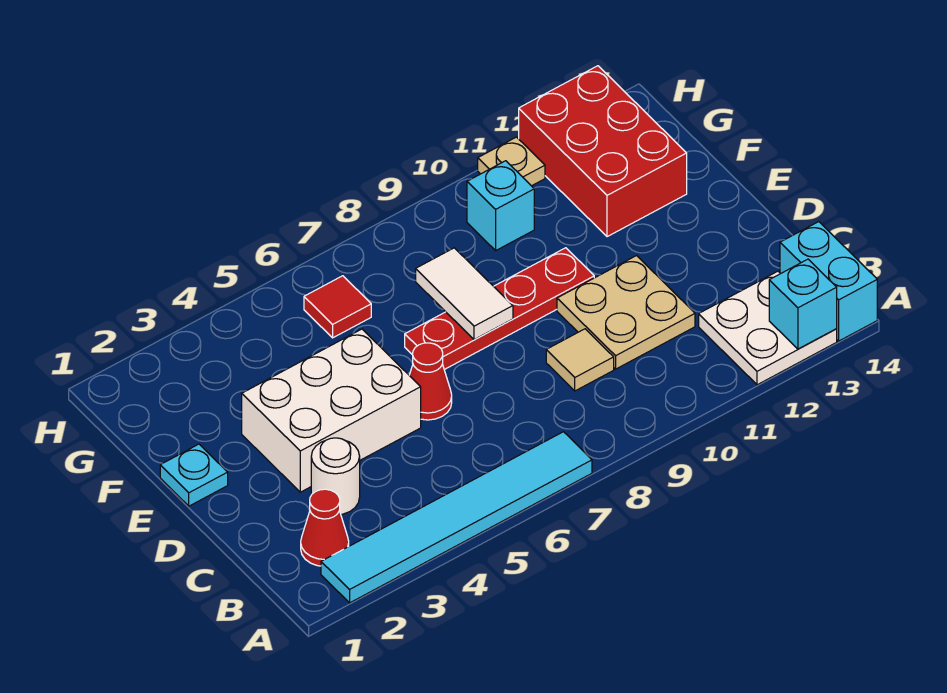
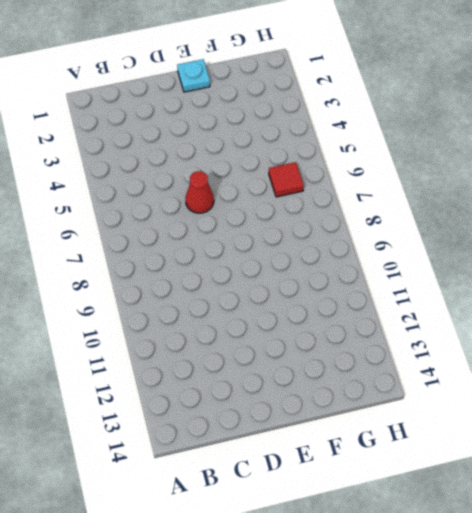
none -> cyan tile A2:A7 level 1
none -> white plate A12:B13 level 1
none -> cyan brick A14:B14 level 1

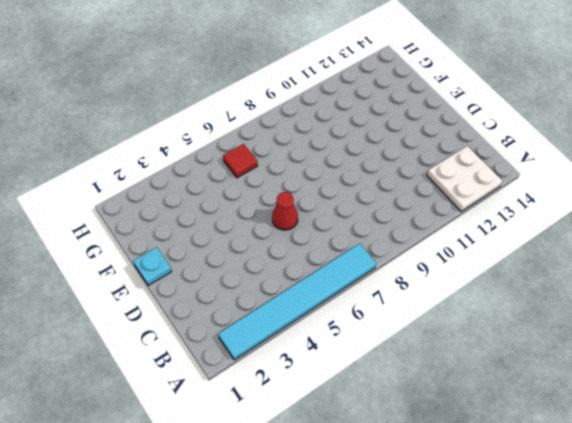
none -> cyan brick A14:B14 level 1
none -> red cone B2 level 1
none -> white round brick C3 level 1

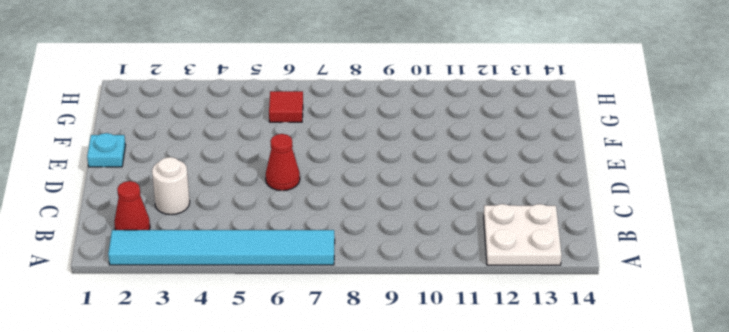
none -> cyan brick A14:B14 level 1
none -> tan tile C9 level 1
none -> tan plate C10:D11 level 1

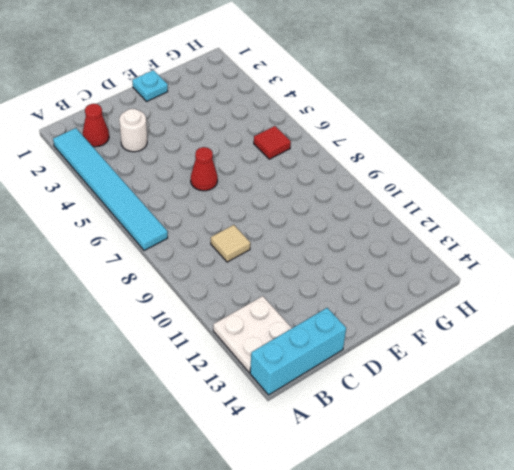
cyan brick A14:C14 level 1 -> cyan brick A14:B14 level 1
none -> tan plate C10:D11 level 1
none -> white brick D3:E5 level 1
none -> red plate E7:E10 level 1

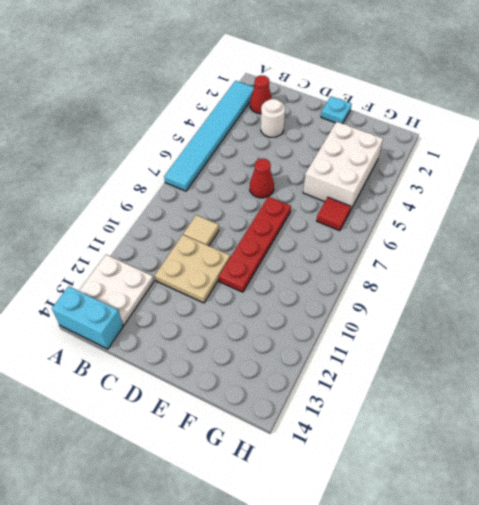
white brick F3:G5 level 1 -> white brick D3:E5 level 1
none -> red brick F12:H13 level 1
none -> cyan brick G10 level 1
none -> tan plate H11 level 1

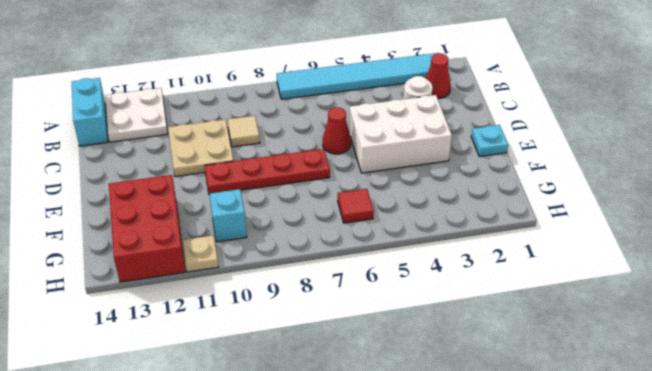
none -> cyan brick A13 level 2
none -> white tile E8:F8 level 2

